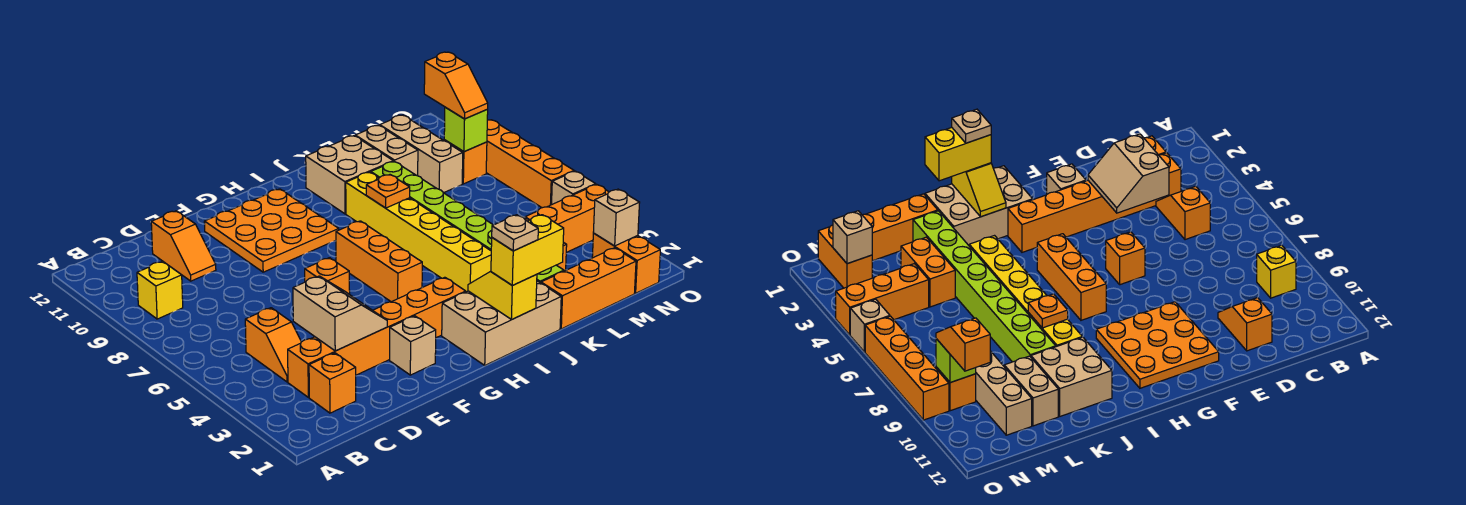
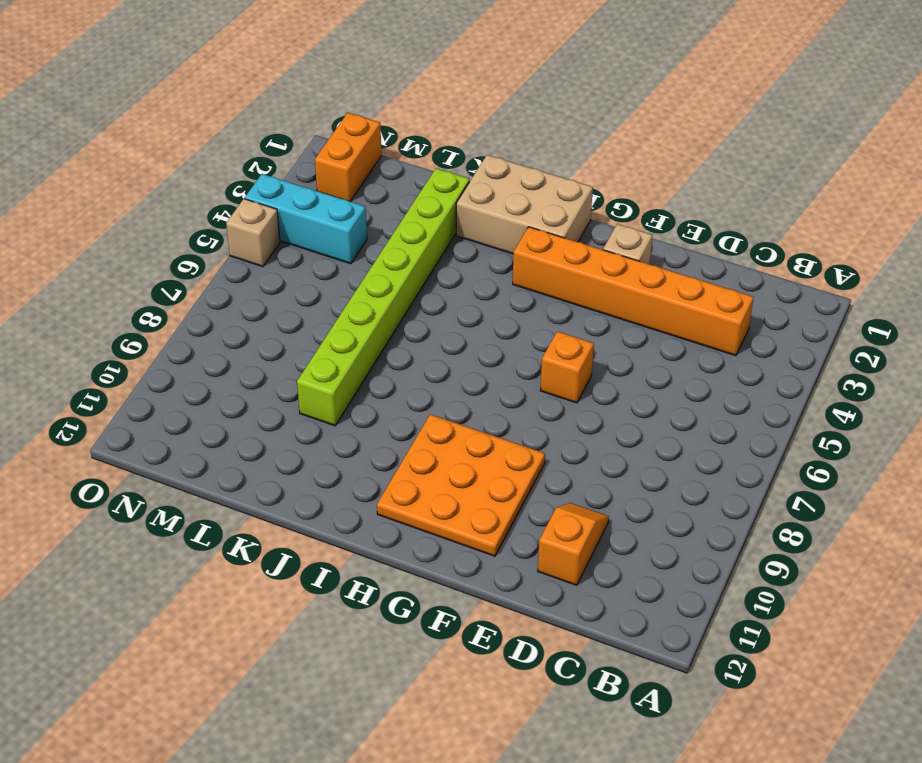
cyan brick M4:O4 level 1 -> orange brick M4:O4 level 1
none -> yellow brick B9 level 1
none -> orange brick C2 level 1
none -> orange slope C4:C5 level 1 top 5
none -> orange brick H5:H7 level 1

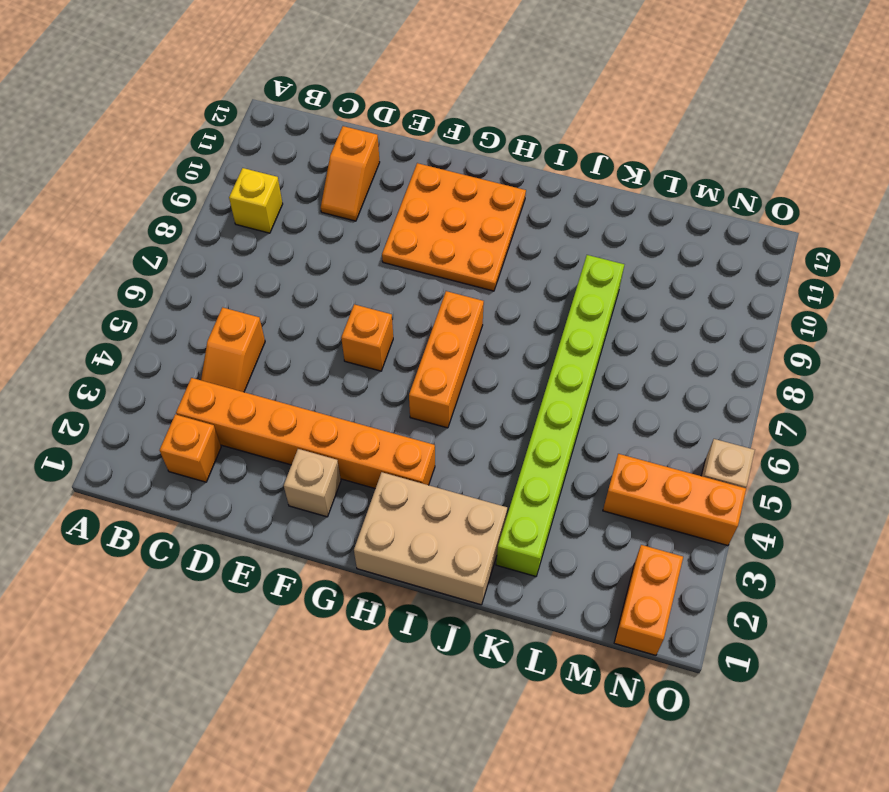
none -> yellow brick J4:J9 level 1
none -> tan brick J10:K11 level 1
none -> orange brick K1:M1 level 1
none -> orange brick L3:L4 level 1

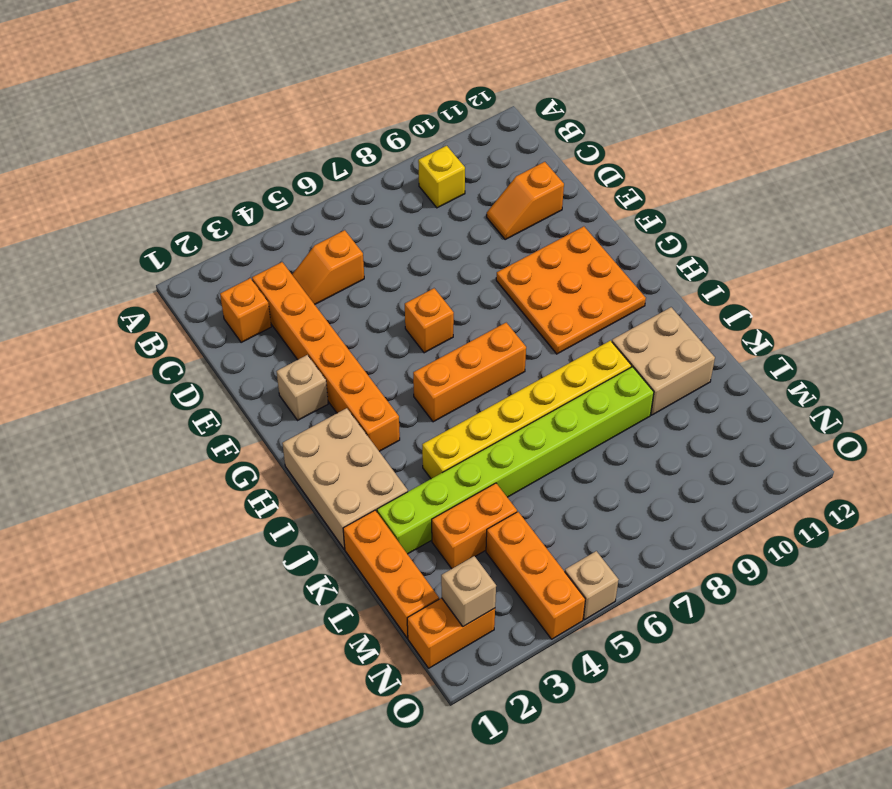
none -> tan brick L10:L11 level 1
none -> tan brick M9:M11 level 1
none -> orange brick N9 level 1
none -> orange brick O6:O9 level 1

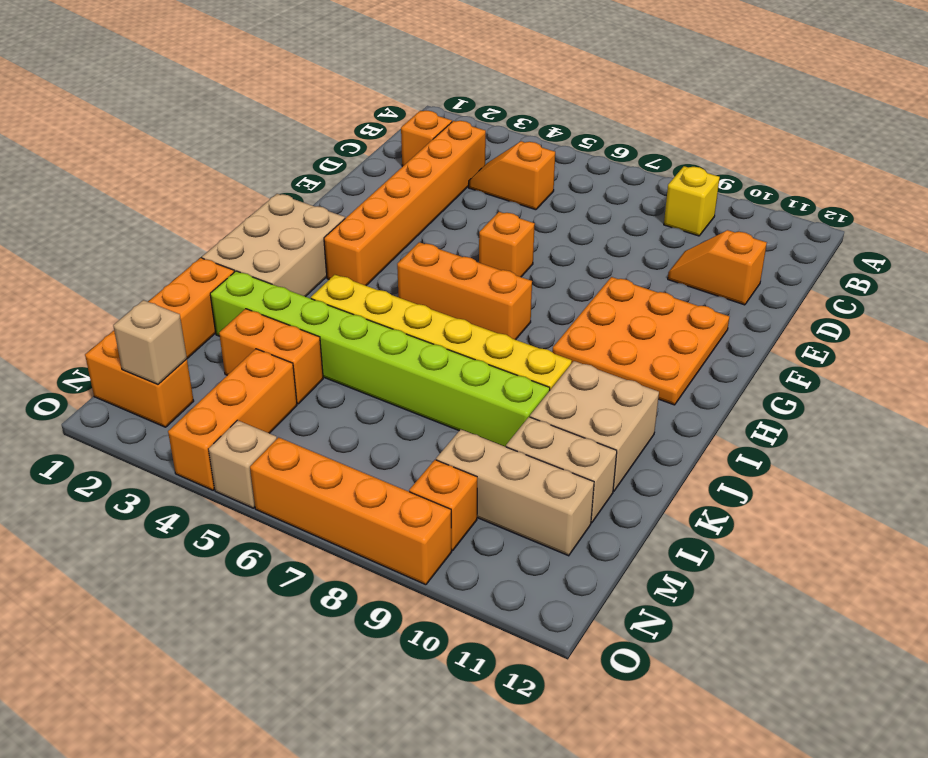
none -> tan brick F2 level 1
none -> tan slope D3:E4 level 2 top D
none -> yellow slope I1:I2 level 2 top 1
none -> orange plate J8 level 2

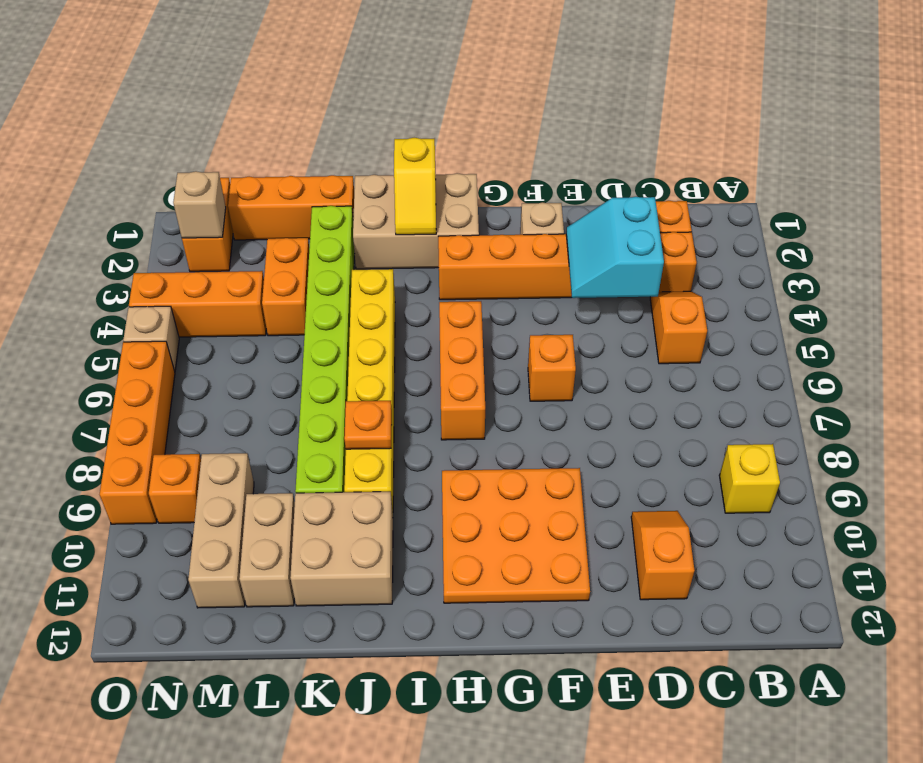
cyan slope D3:E4 level 2 top D -> tan slope D3:E4 level 2 top D
none -> lime brick N9 level 2
none -> yellow brick I1:J1 level 3
none -> orange slope N9:N10 level 3 top 10
none -> tan plate I1 level 4

